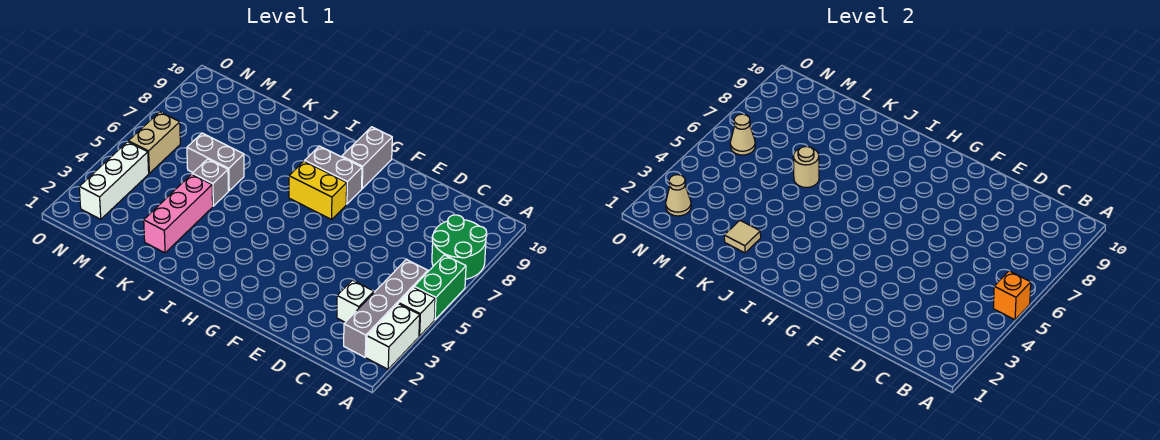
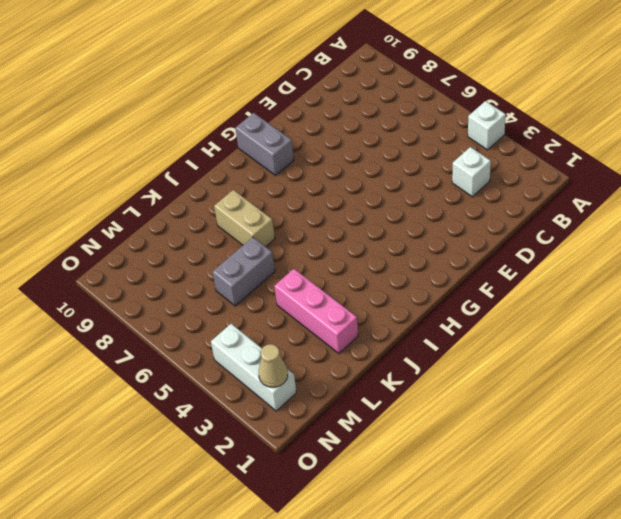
tan brick J7:J8 level 1 -> tan brick N5:N6 level 1
none -> white brick A2:A3 level 1
none -> green brick A5:A6 level 1
none -> green round brick A7:B8 level 1

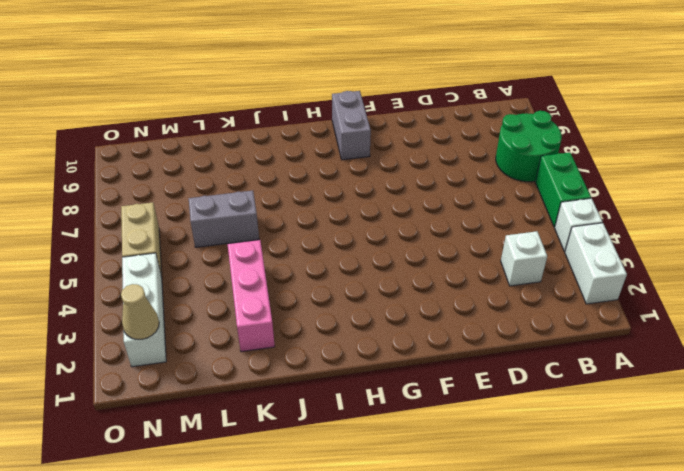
none -> grey brick B2:B5 level 1
none -> yellow brick G7:H7 level 1
none -> grey brick G8:H8 level 1

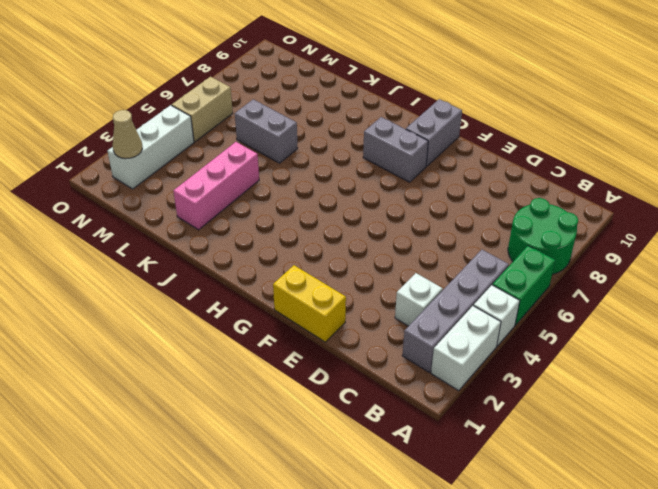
yellow brick E1:F1 level 1 -> yellow brick G7:H7 level 1
none -> grey brick K5 level 1
none -> orange brick A5 level 2
none -> tan tile K2 level 2

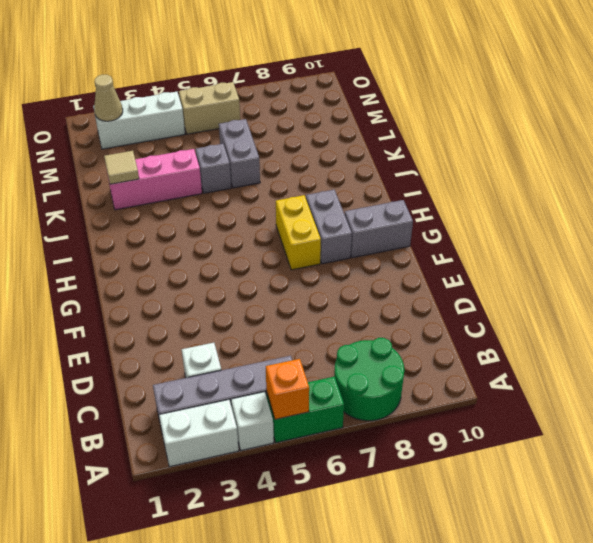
none -> tan round brick K6 level 2
none -> tan cone N6 level 2

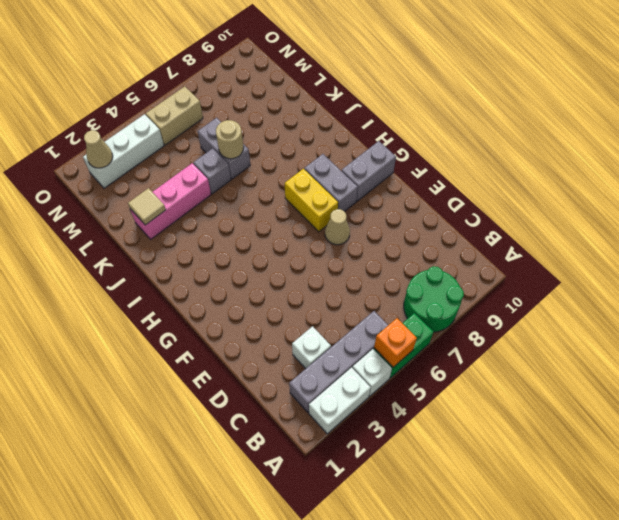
tan cone F7 level 1 -> tan cone N6 level 2

